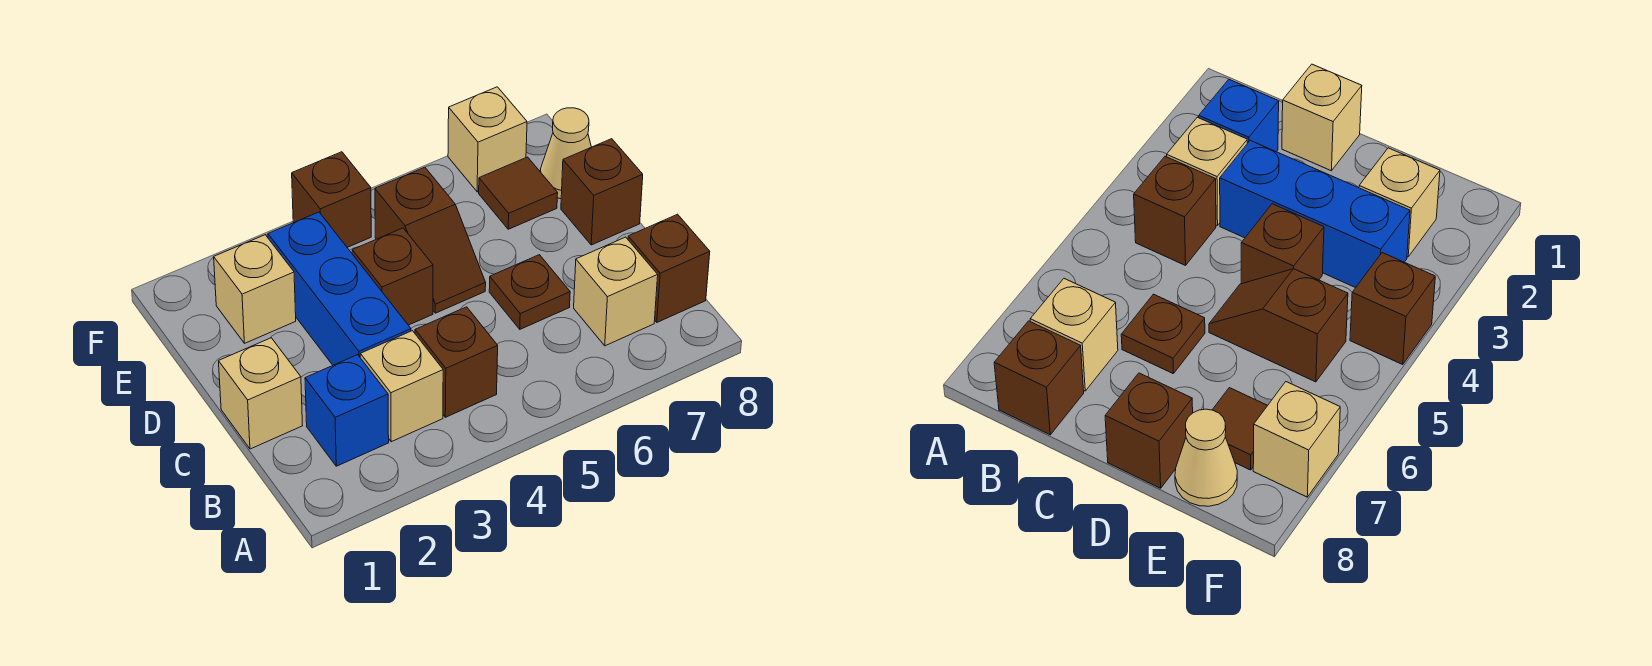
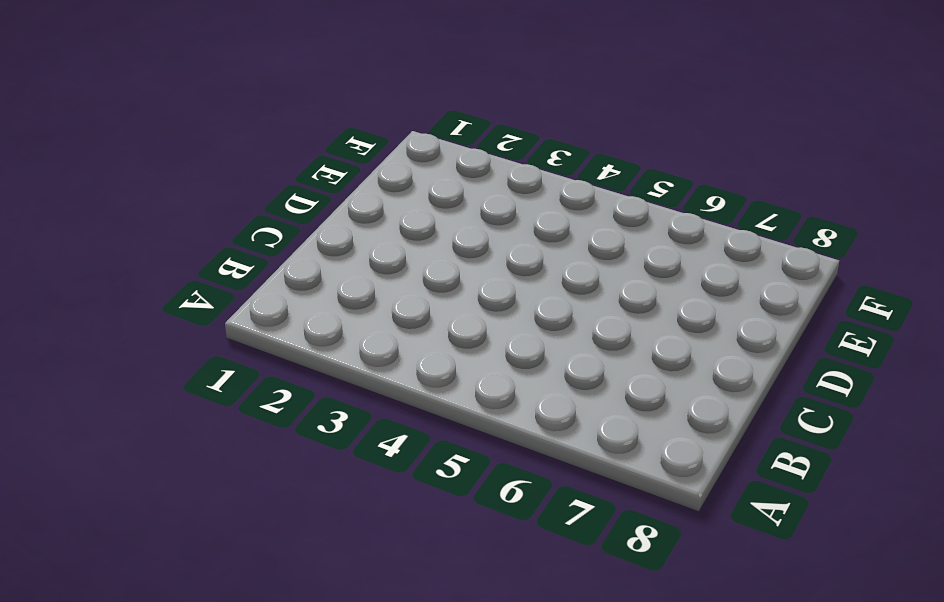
none -> blue brick B2 level 1
none -> tan brick B3 level 1
none -> brown brick B4 level 1

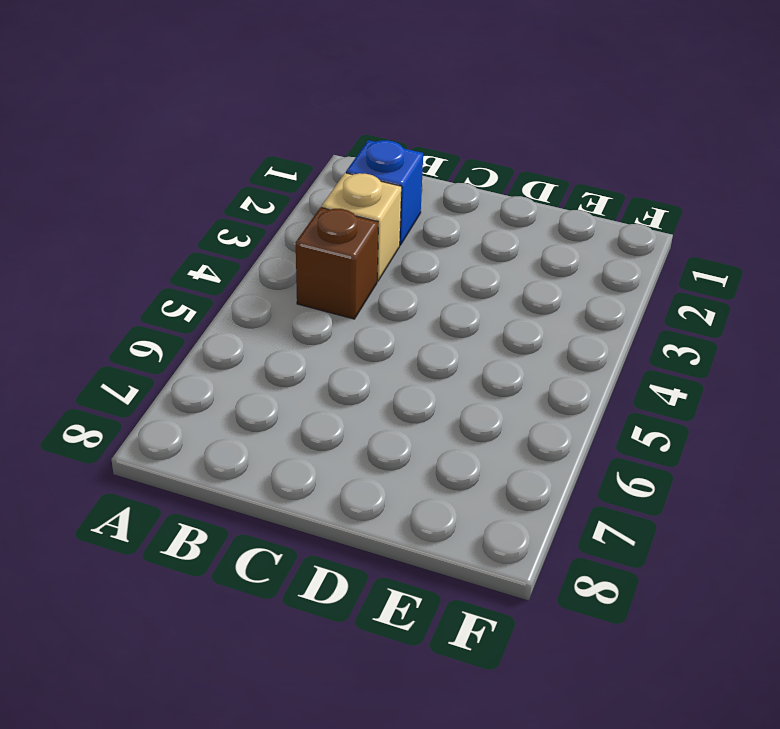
none -> tan brick B7 level 1
none -> brown brick B8 level 1
none -> tan brick C1 level 1

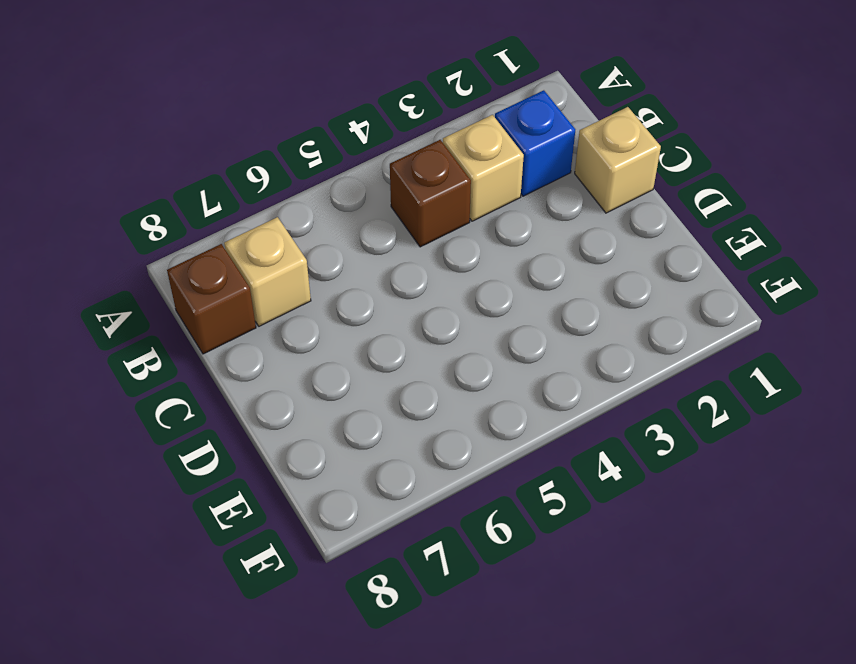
none -> blue brick C3:E3 level 1
none -> brown plate C6 level 1
none -> brown brick D4 level 1

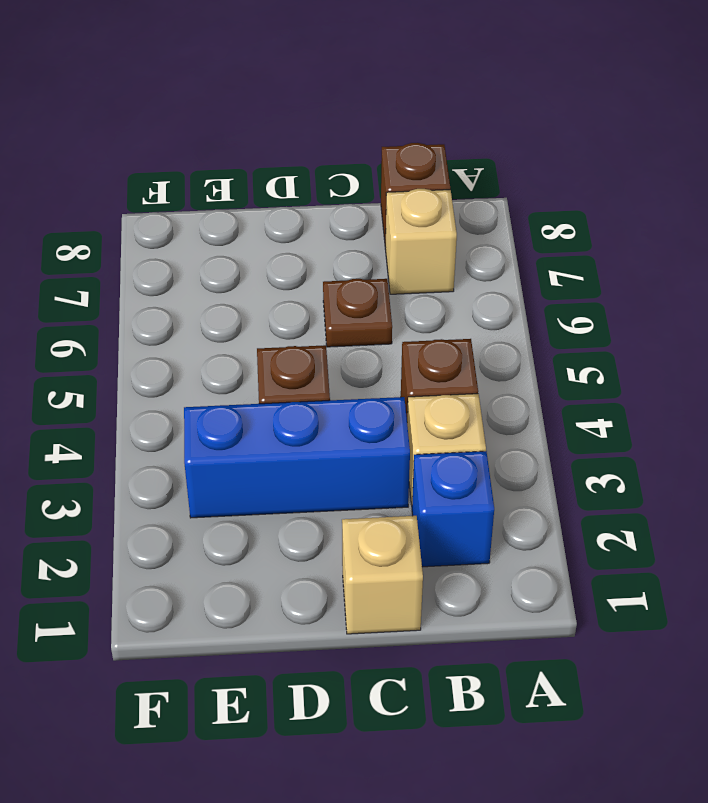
none -> brown slope D5:E5 level 1 top E
none -> brown brick D8 level 1
none -> tan brick E2 level 1

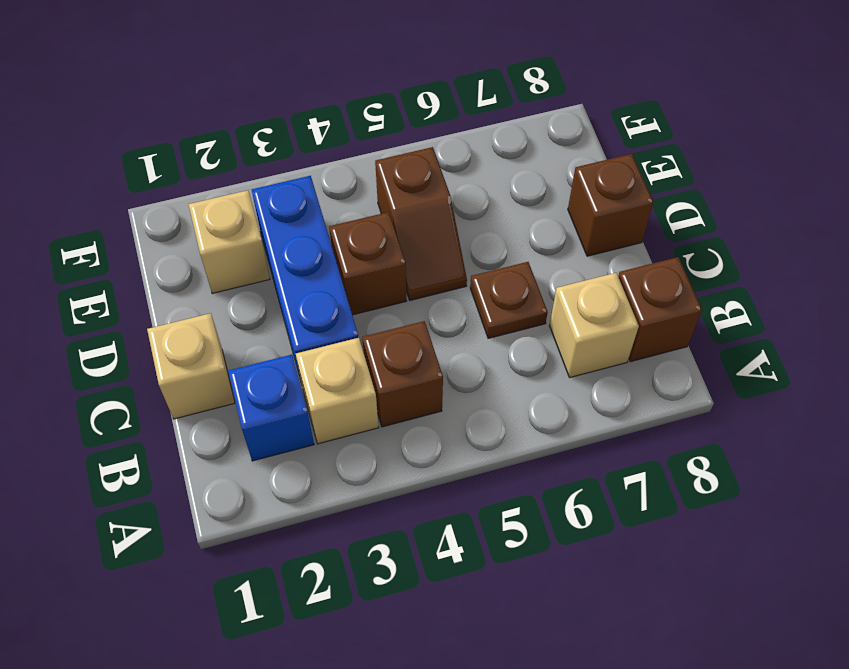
none -> brown tile E7 level 1
none -> tan cone E8 level 1
none -> brown brick F4 level 1

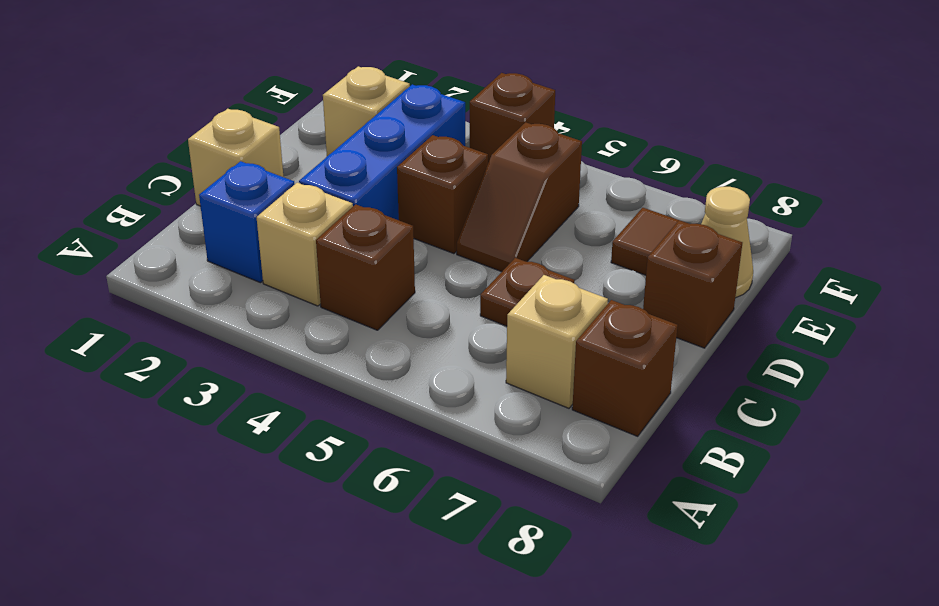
none -> tan brick F7 level 1

